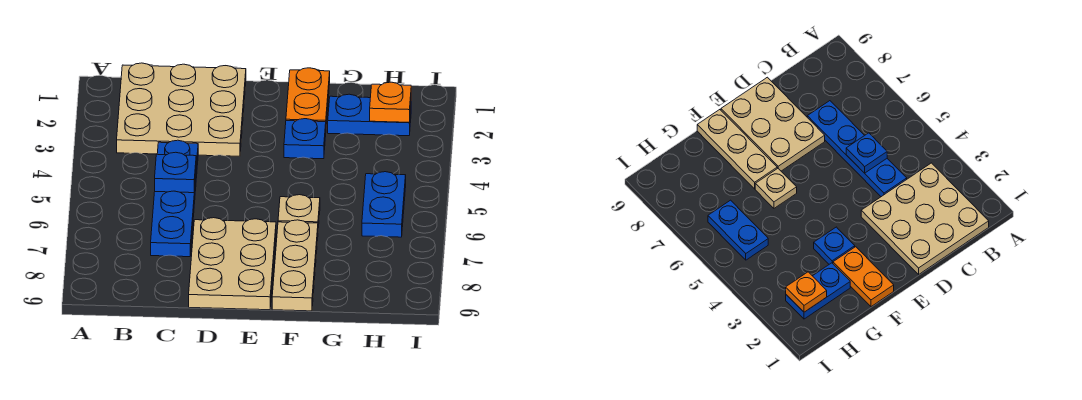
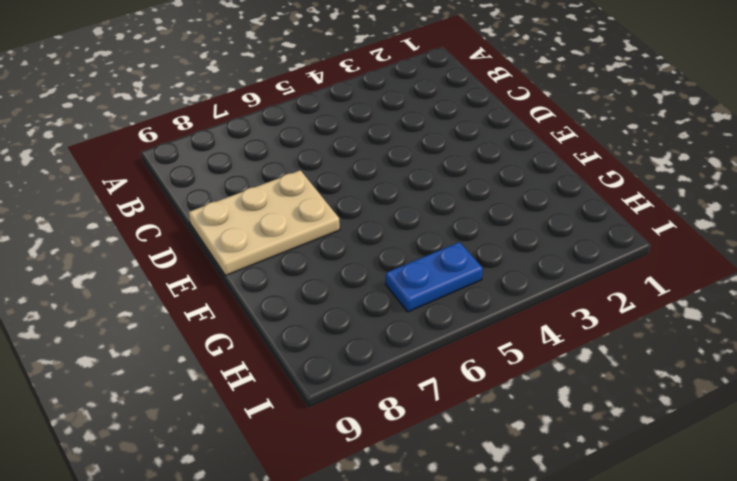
none -> tan plate B1:D3 level 1
none -> blue plate C4:C7 level 1

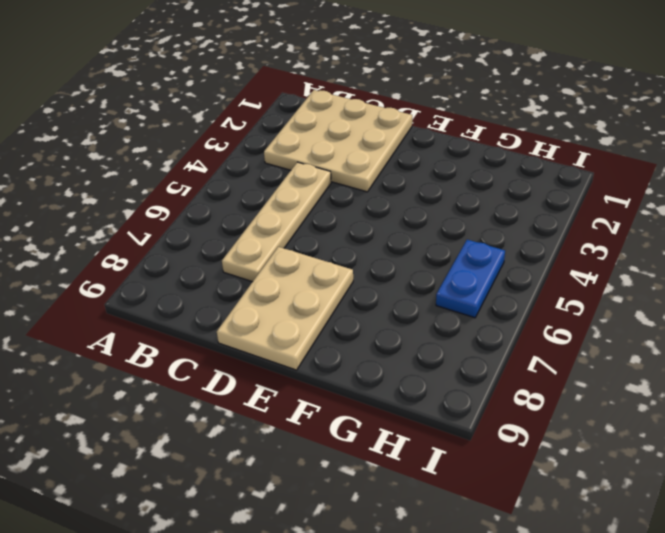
tan plate C4:C7 level 1 -> blue plate C4:C7 level 1
none -> orange plate F1:F2 level 1
none -> blue plate F3 level 1

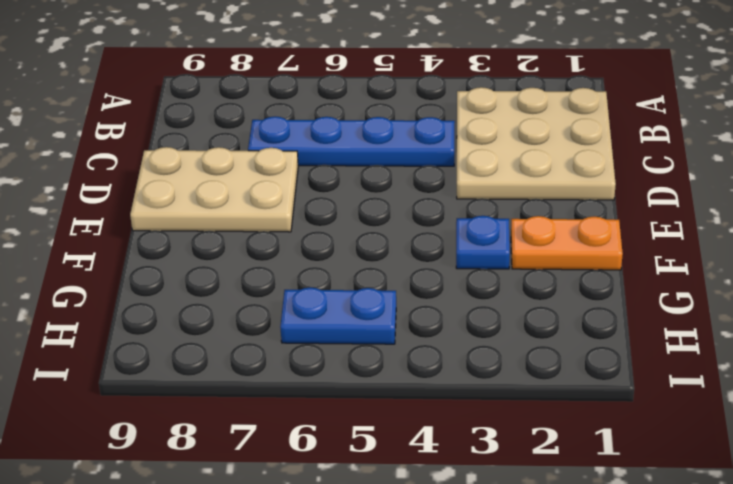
none -> tan plate F6 level 1
none -> tan plate F7:F9 level 1

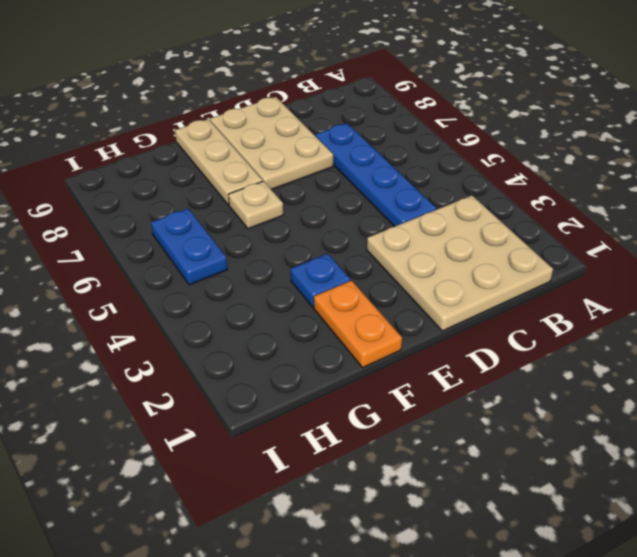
none -> blue plate G2:H2 level 1
none -> blue plate C5 level 2

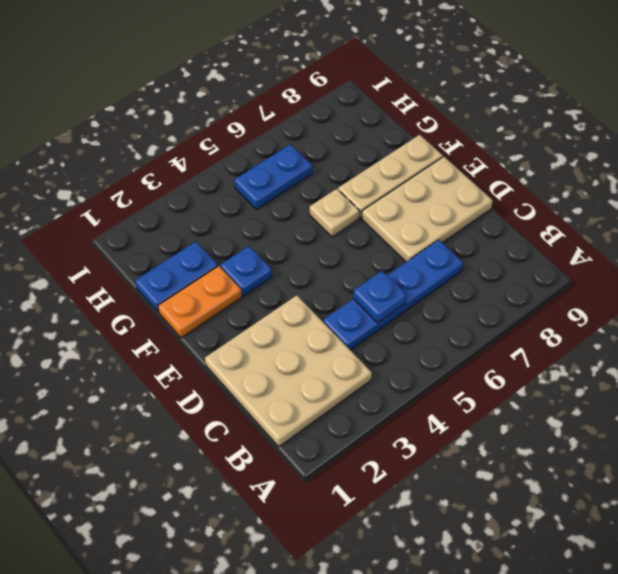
blue plate G1:G2 level 1 -> blue plate G2:H2 level 1
none -> orange plate H2 level 2

